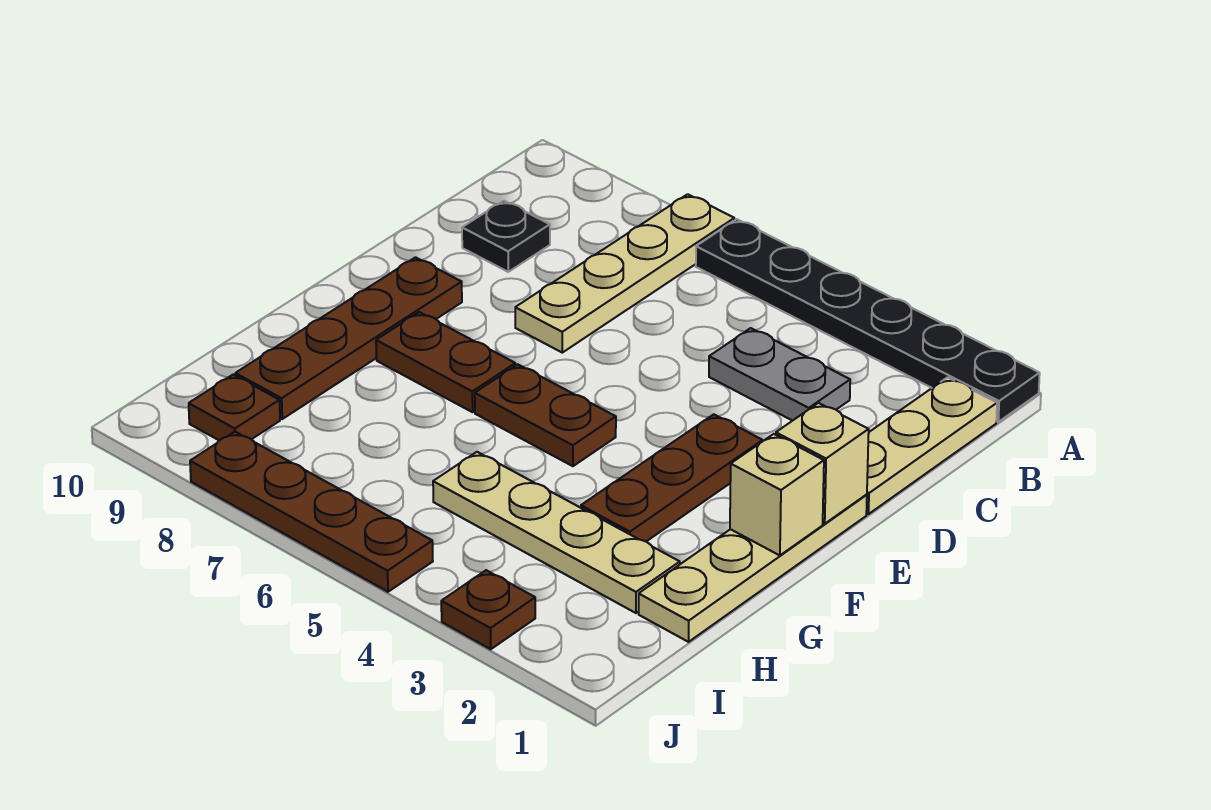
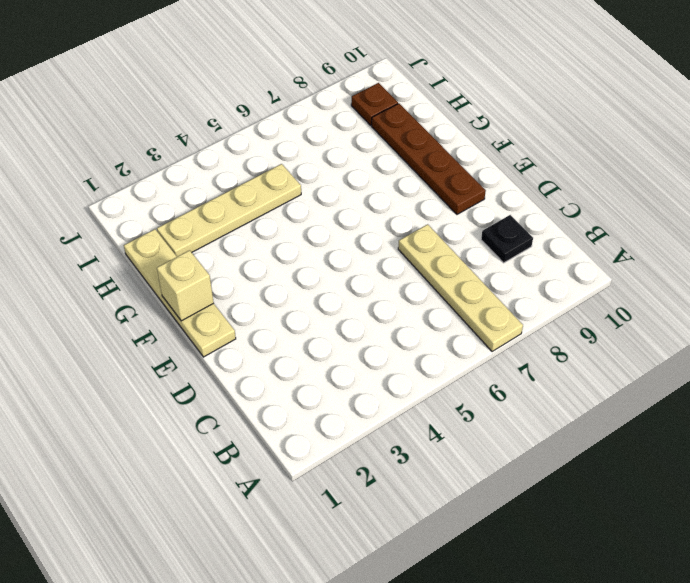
none -> black plate A1:A6 level 1
none -> tan plate B1:D1 level 1
none -> grey plate C3:C4 level 1

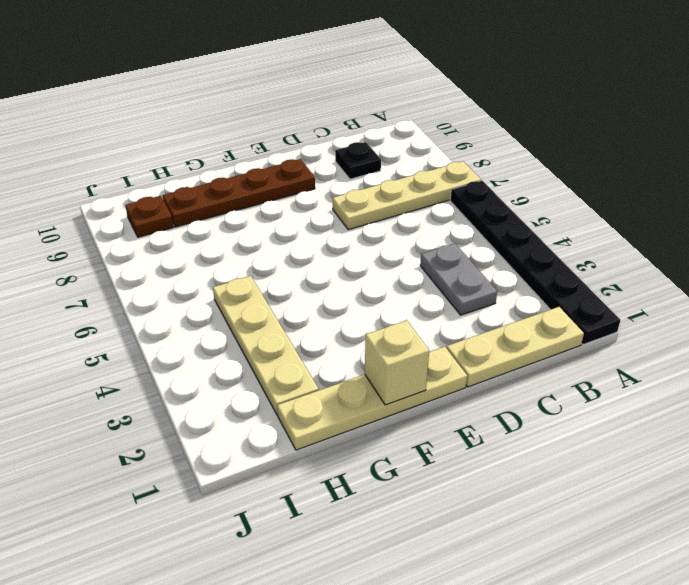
none -> brown plate E3:G3 level 1
none -> brown plate F5:F6 level 1
none -> brown plate F7:F8 level 1

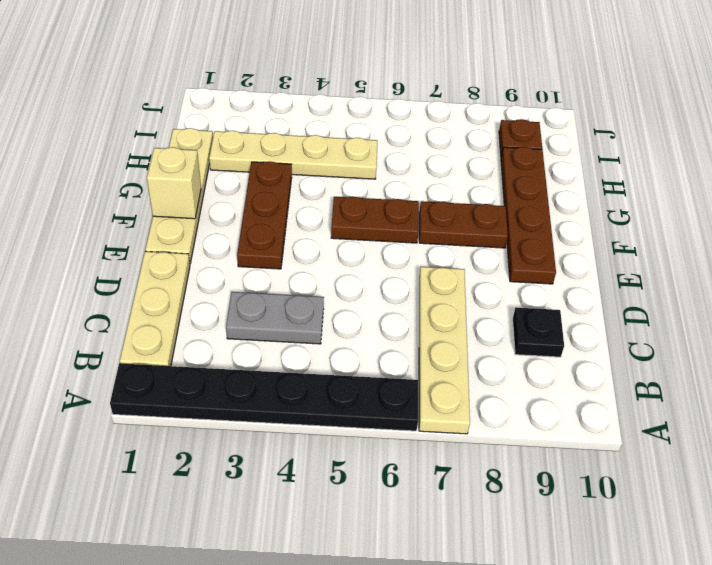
none -> brown plate J3 level 1
none -> brown plate J5:J8 level 1
none -> tan brick E1 level 2

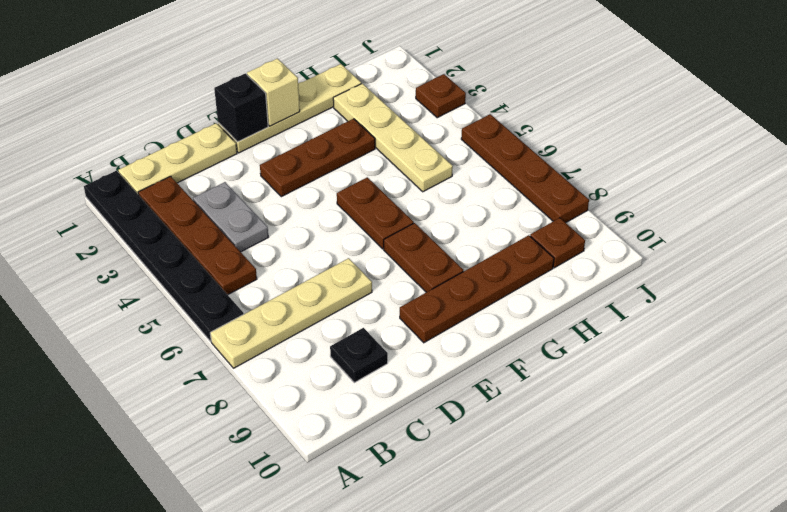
brown plate B2:B5 level 1 -> none
black brick E1 level 2 -> tan brick E1 level 2

